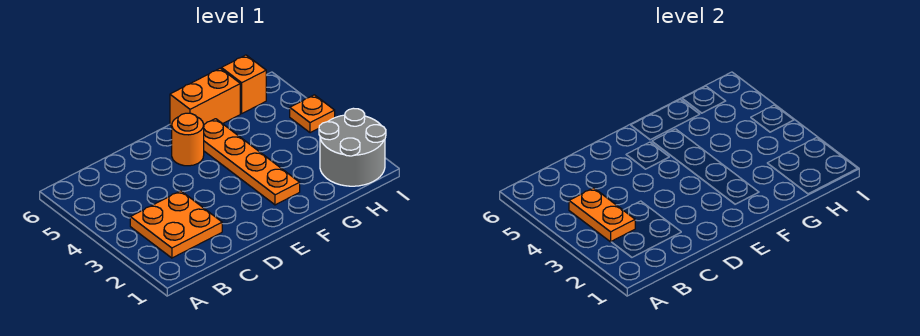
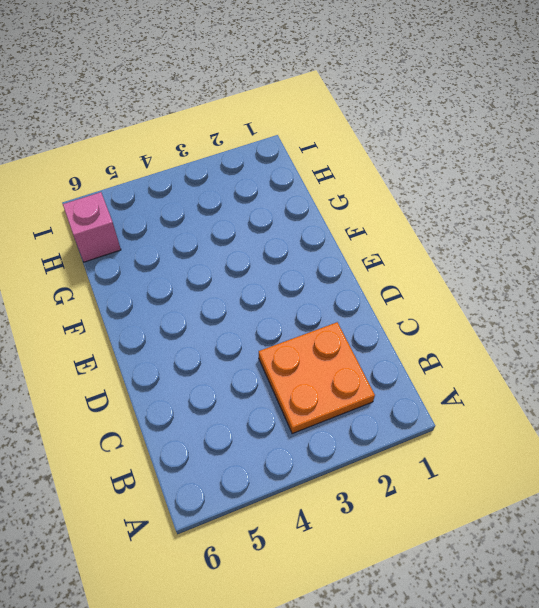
pink brick H6 level 1 -> orange brick H6 level 1
none -> orange round brick E5 level 1
none -> orange plate F2:F5 level 1

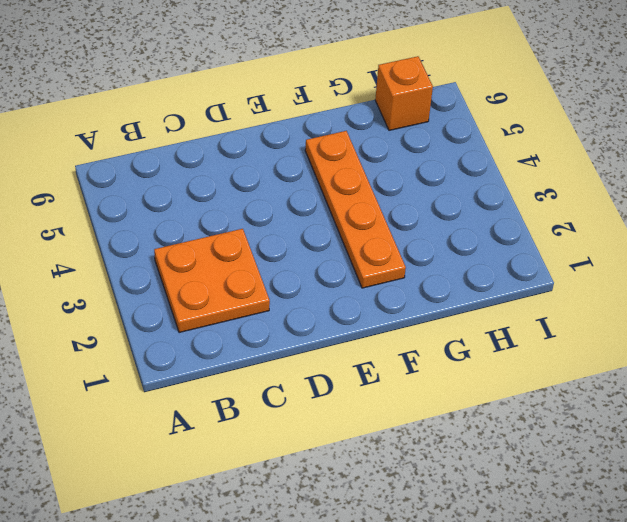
none -> orange round brick E5 level 1
none -> orange brick F6:G6 level 1

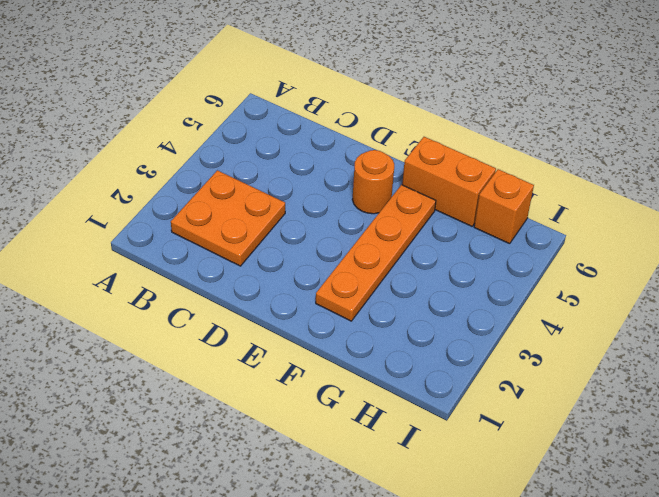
none -> grey round brick H1:I2 level 1
none -> orange plate I4 level 1

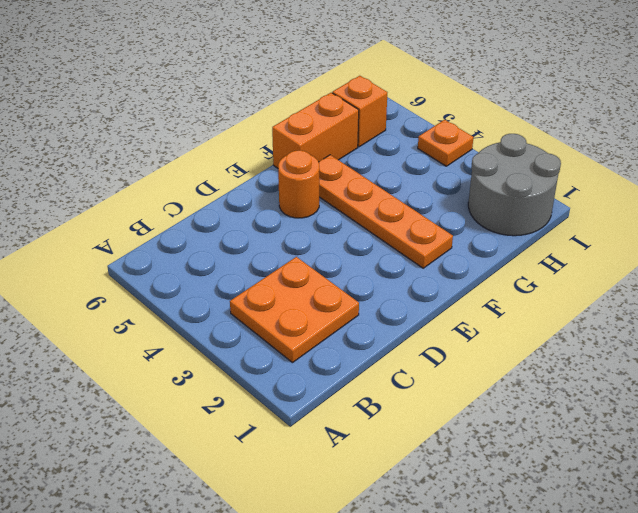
none -> orange plate B3:B4 level 2

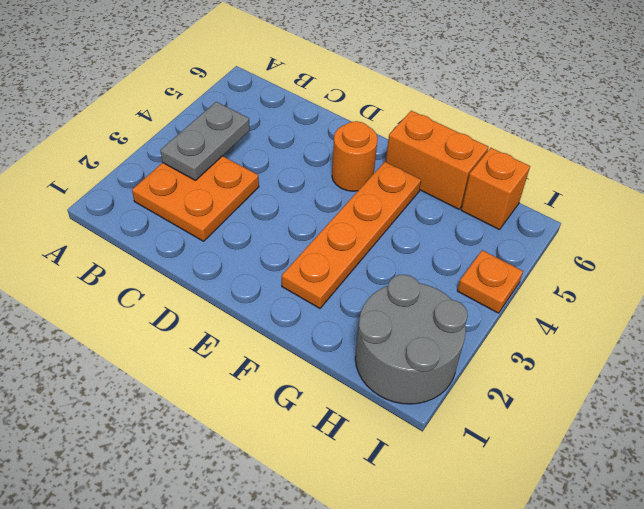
grey plate B3:B4 level 2 -> orange plate B3:B4 level 2

